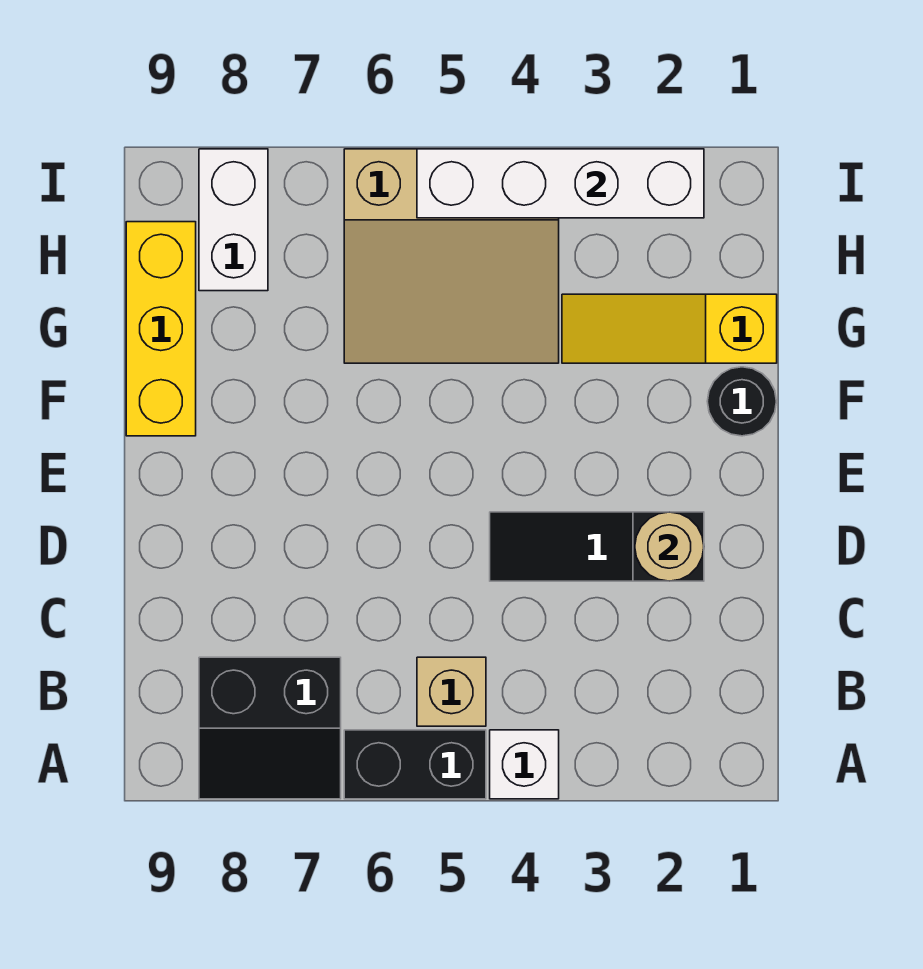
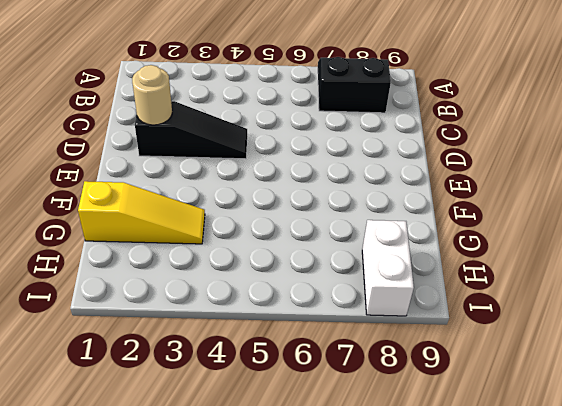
none -> white brick A4 level 1
none -> black brick A5:A6 level 1
none -> tan brick B5 level 1

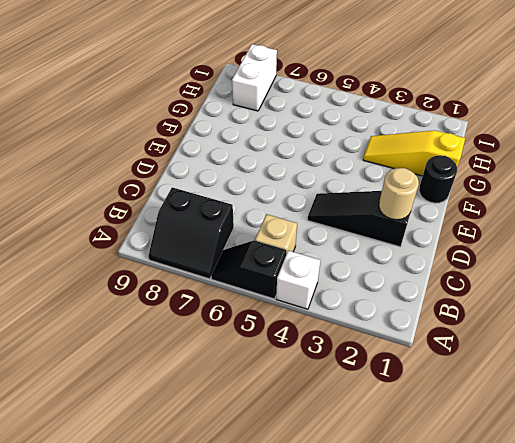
black slope A5:A6 level 1 top 5 -> black brick A5:A6 level 1
none -> yellow brick F9:H9 level 1
none -> tan slope G4:I6 level 1 top I
none -> white brick I2:I5 level 2

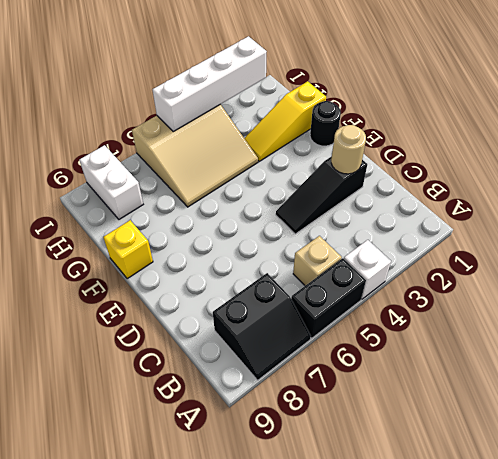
yellow brick F9 level 1 -> yellow brick F9:H9 level 1

